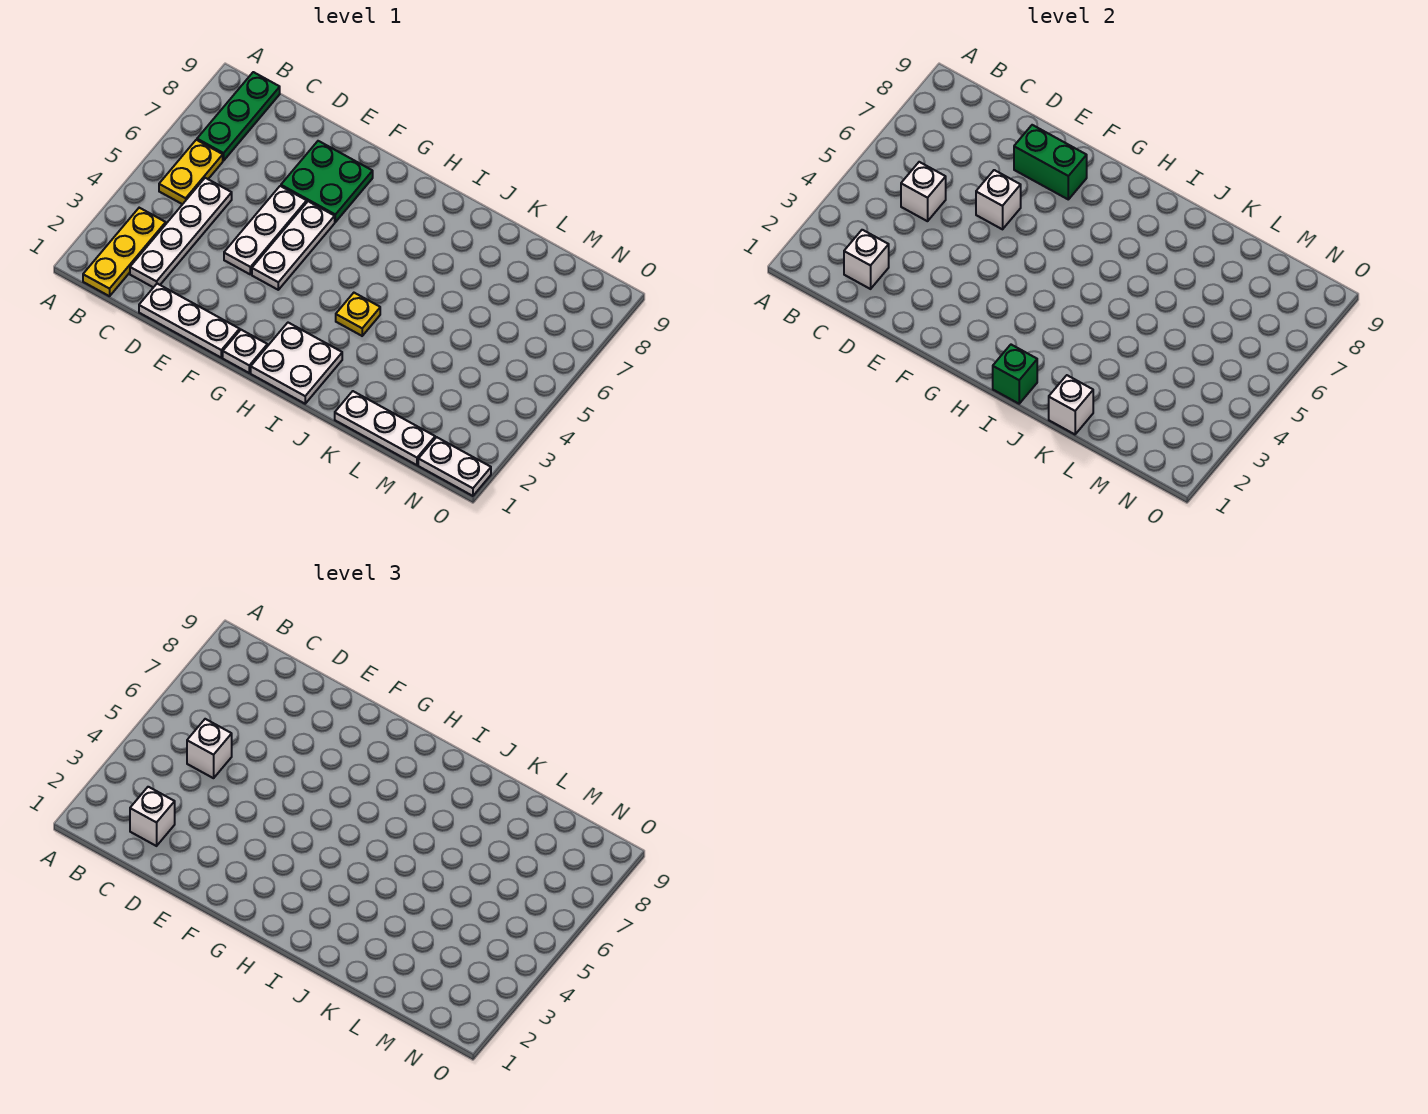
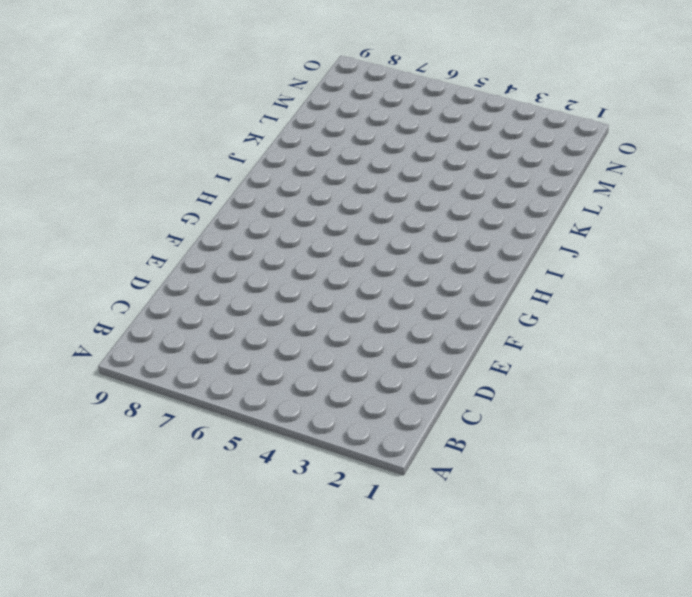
none -> yellow plate B1:B3 level 1
none -> yellow plate B5:B6 level 1
none -> green plate B7:B9 level 1

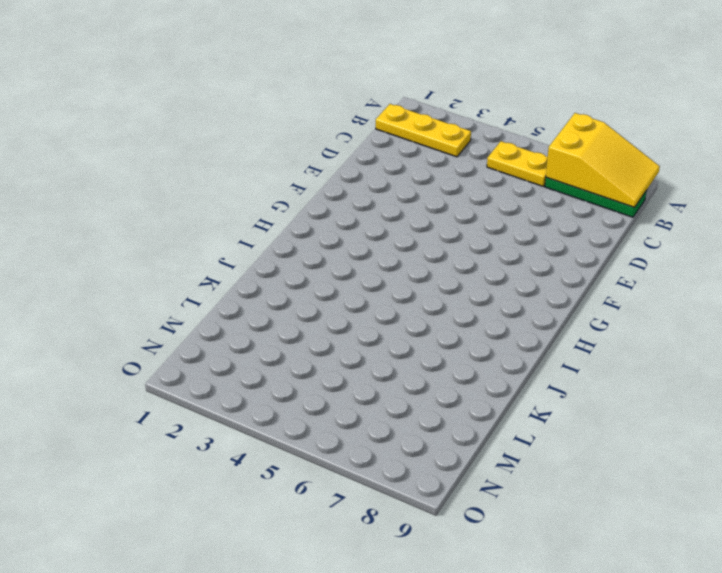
yellow slope A7:B9 level 2 top 7 -> none
none -> white plate C2:C5 level 1
none -> white plate D1:F1 level 1
none -> white plate E4:E6 level 1

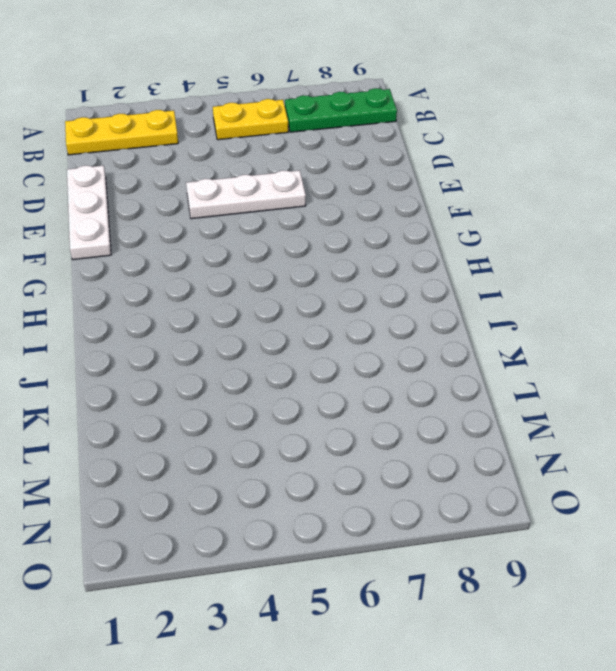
none -> white plate C2:C5 level 1
none -> green plate E7:F8 level 1
none -> white plate F4:F6 level 1

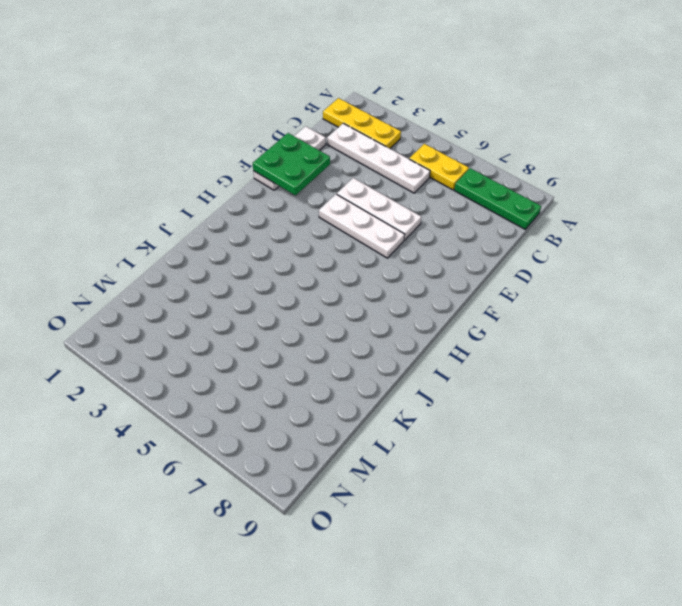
green plate E1:F2 level 2 -> green plate E7:F8 level 1
none -> white plate G1 level 1
none -> white plate H1:I2 level 1
none -> yellow plate I4 level 1

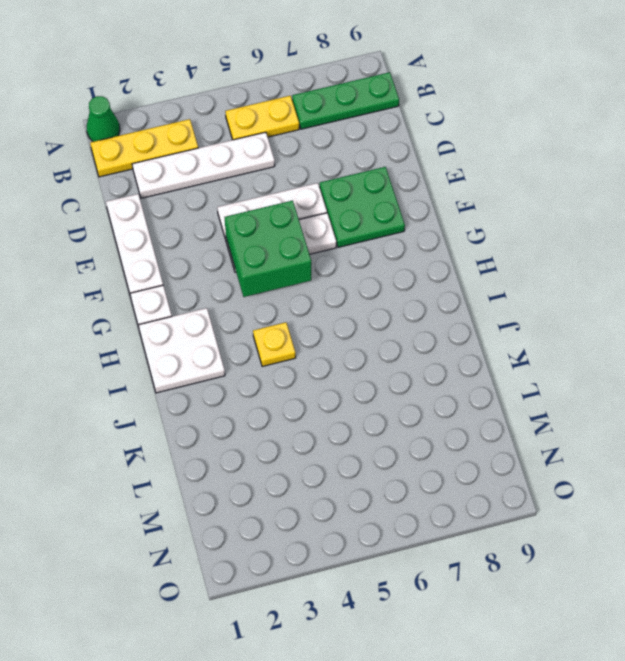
green cone A1 level 1 -> none
green brick F4:G5 level 2 -> none
none -> white plate K1:M1 level 1
none -> white plate N1:O1 level 1
none -> white brick C2 level 2

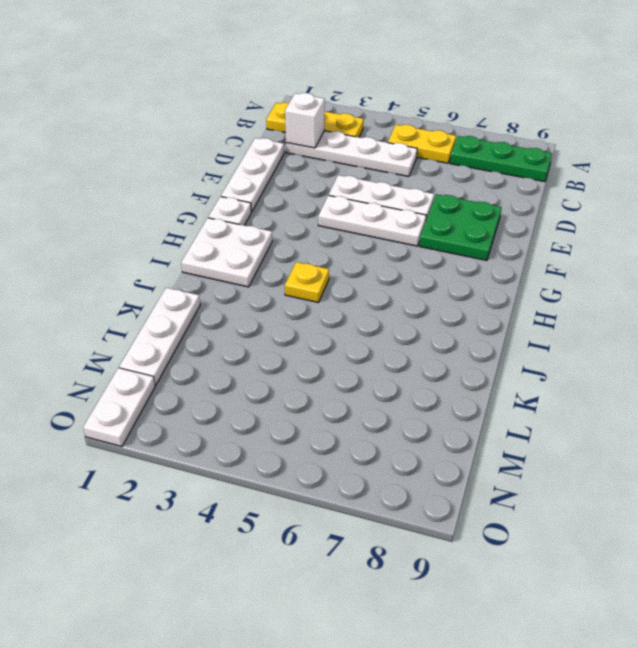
none -> white brick C5 level 2
none -> white brick E6 level 2
none -> green brick E8:F8 level 2

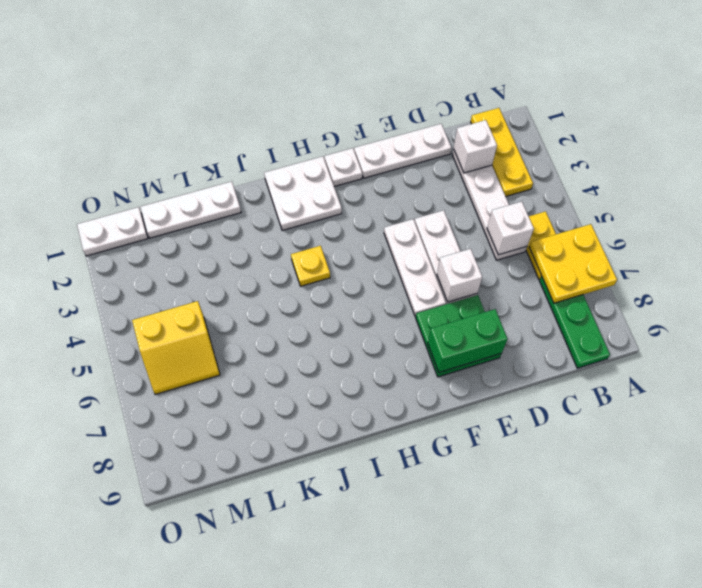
yellow plate A6:B7 level 2 -> none
yellow slope M5:N6 level 1 top 5 -> none
none -> green brick I1 level 2
none -> white brick K1 level 2
none -> white brick C2 level 3

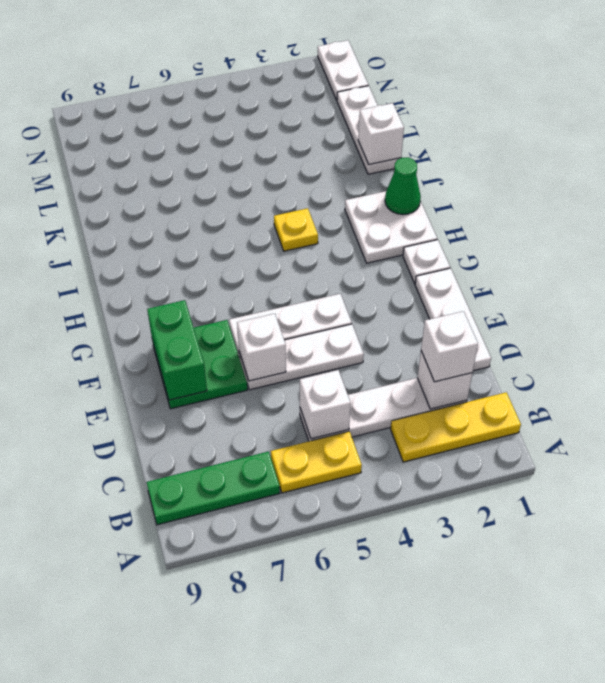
green cone I1 level 2 -> green brick I1 level 2
none -> white brick C5 level 3

